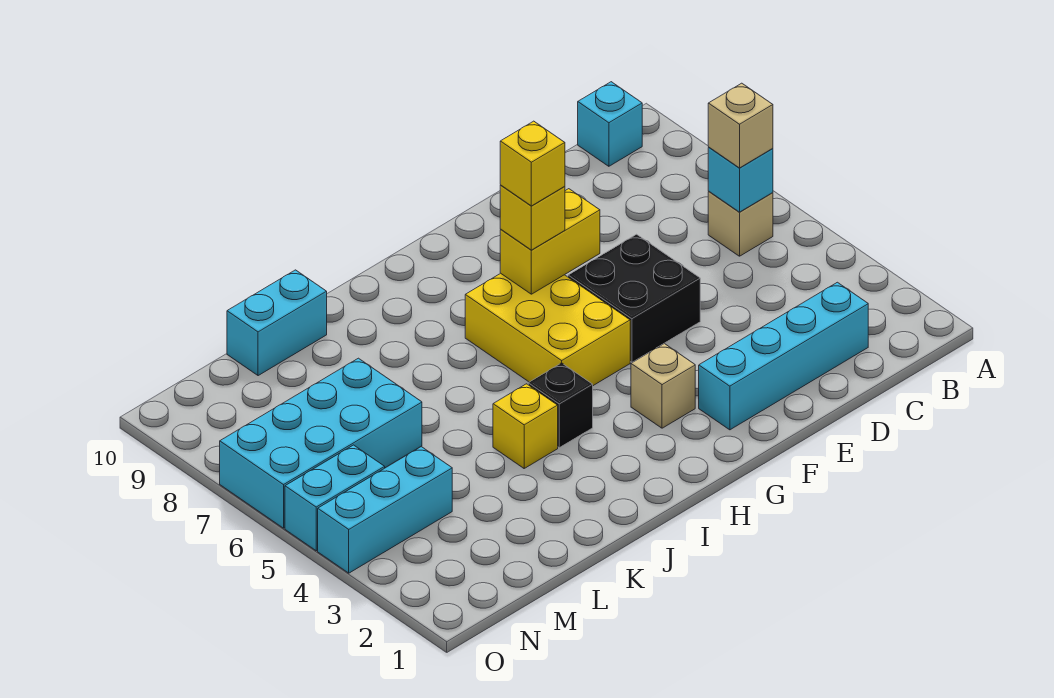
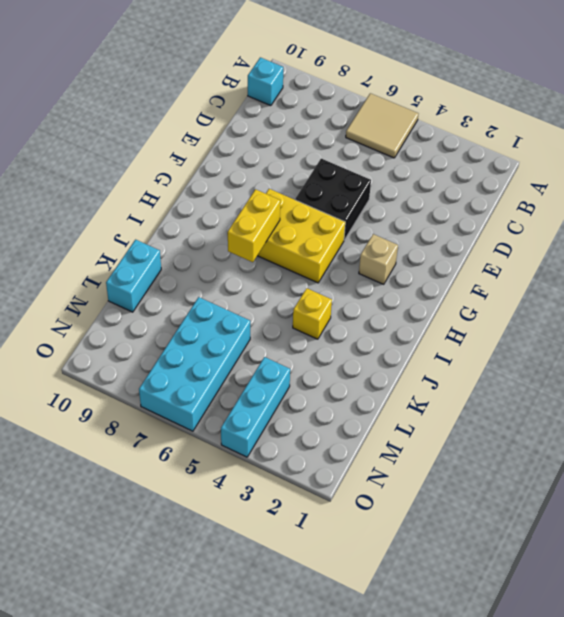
tan tile A5:B6 level 1 -> tan brick B6 level 1
yellow brick H7:I7 level 2 -> yellow brick F7:G7 level 2
none -> cyan brick C2:F2 level 1
none -> black brick I4 level 1
none -> cyan brick N5:O5 level 1

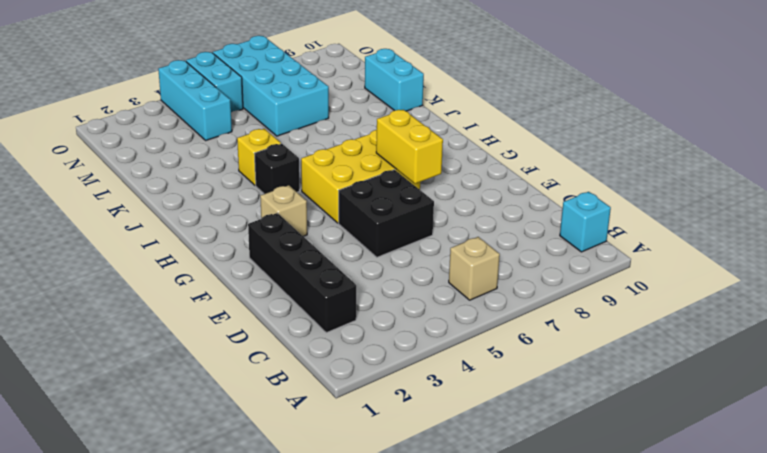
black brick C2:F2 level 1 -> cyan brick C2:F2 level 1
none -> cyan brick B6 level 2
none -> tan brick B6 level 3
none -> yellow brick G7 level 3

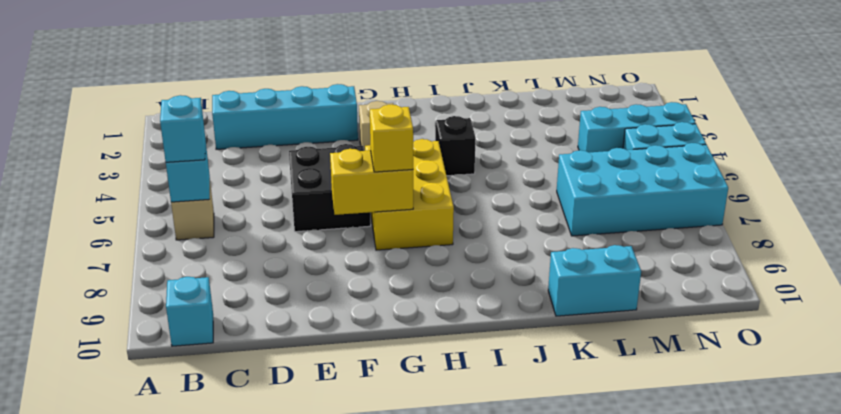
cyan brick B6 level 3 -> tan brick B6 level 3
none -> yellow brick J4 level 1
none -> yellow brick G7 level 4

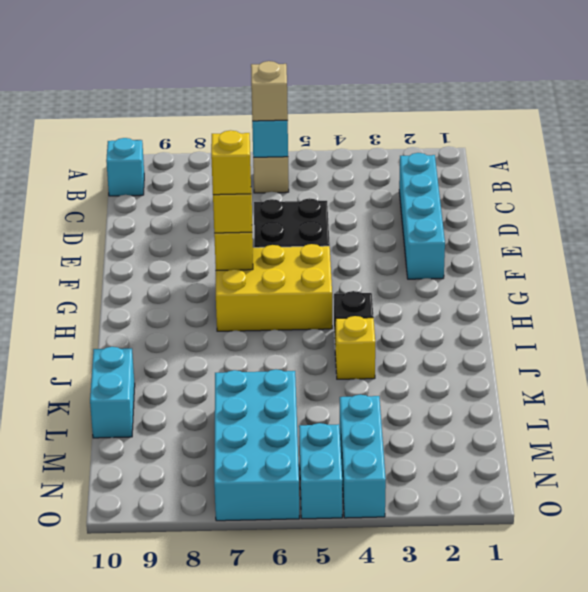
none -> tan brick G3 level 1

